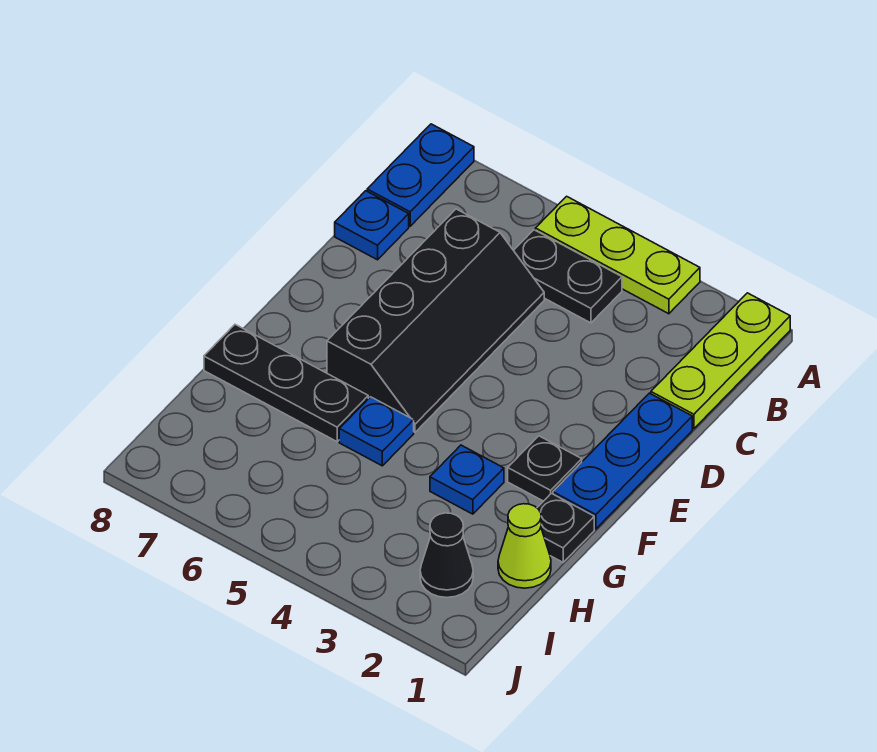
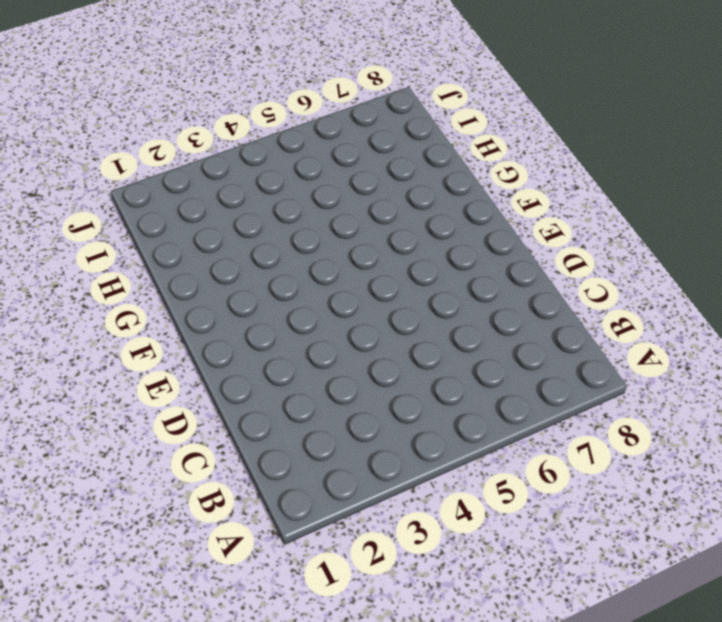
none -> lime plate A1:C1 level 1
none -> lime plate A3:A5 level 1
none -> blue plate A8:B8 level 1

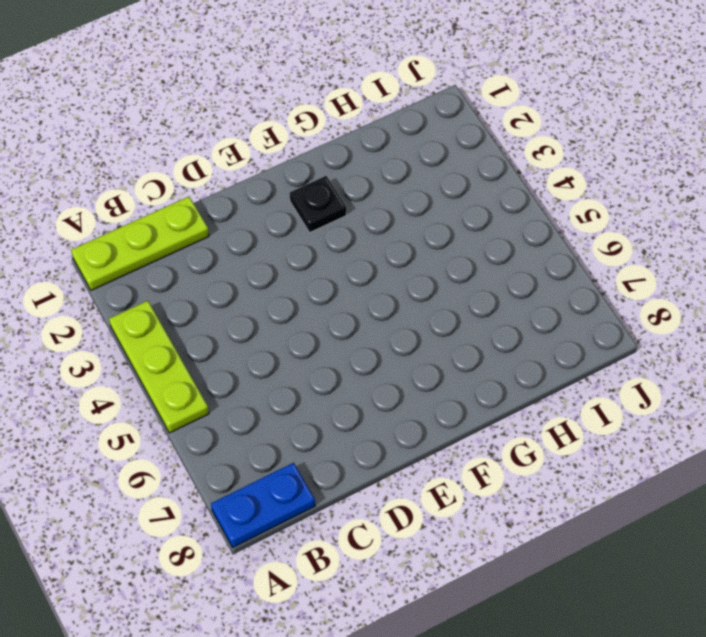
none -> black plate B4:B5 level 1
none -> black slope C5:F6 level 1 top 6
none -> blue plate C8 level 1

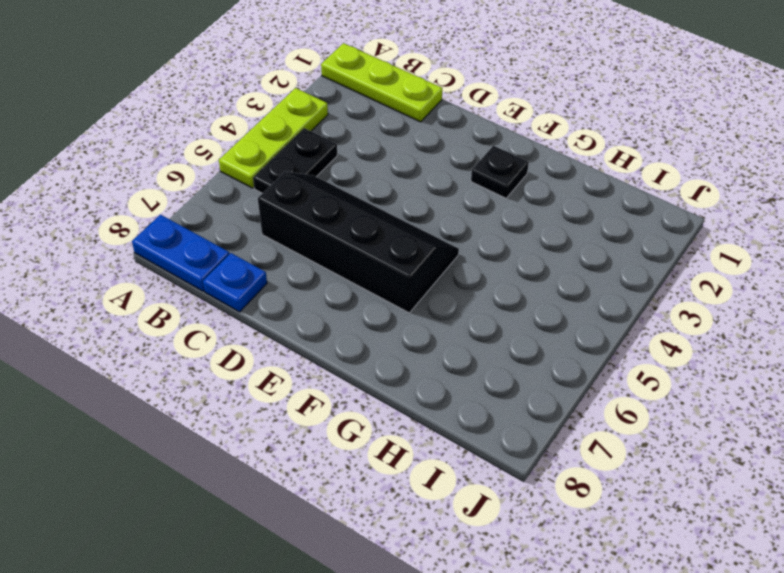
none -> blue plate D1:F1 level 1
none -> black plate G1 level 1
none -> blue plate G3 level 1

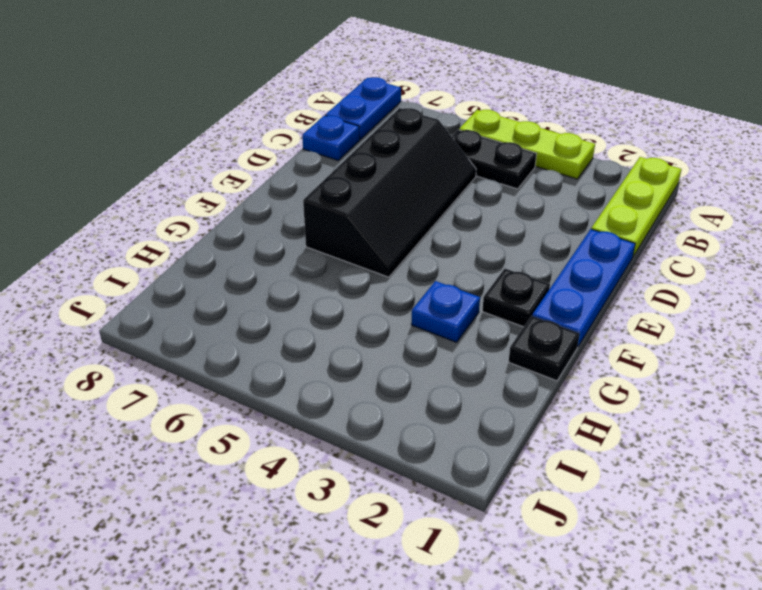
none -> blue plate G5 level 1
none -> black plate G6:G8 level 1
none -> lime cone H1 level 1

